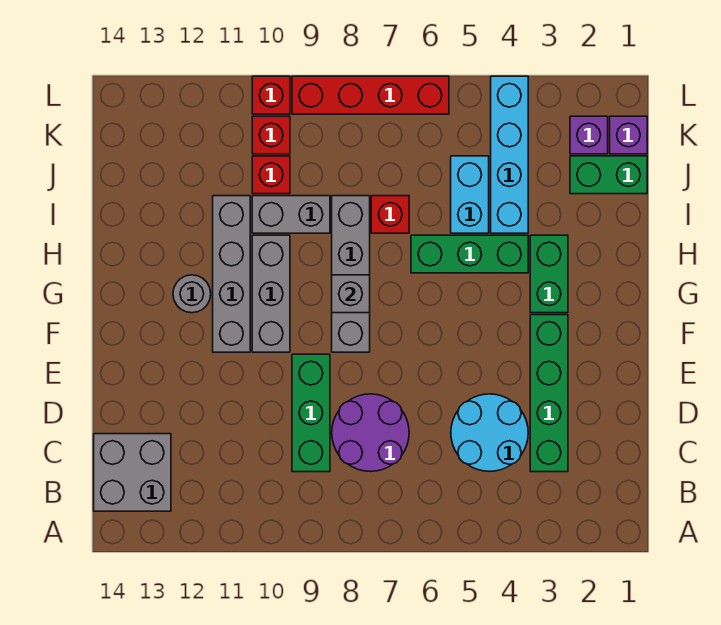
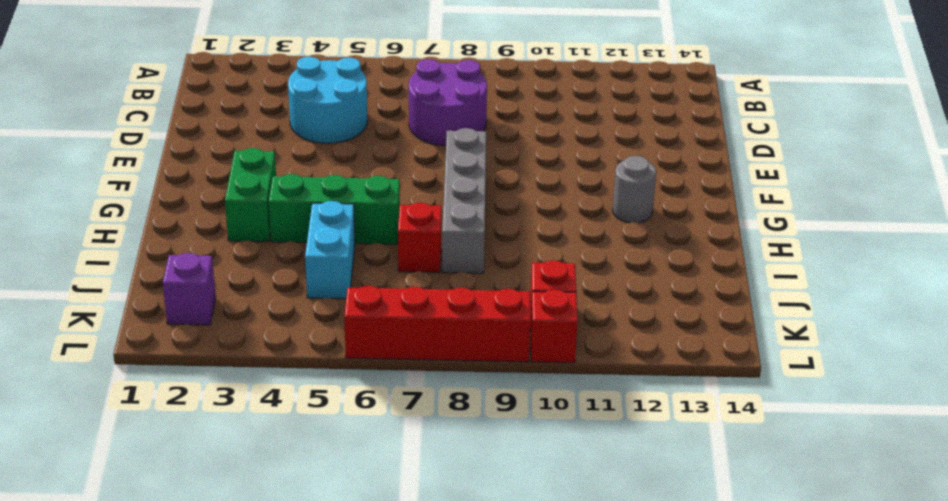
none -> grey brick B13:C14 level 1
none -> green brick C3:F3 level 1
none -> green brick C9:E9 level 1

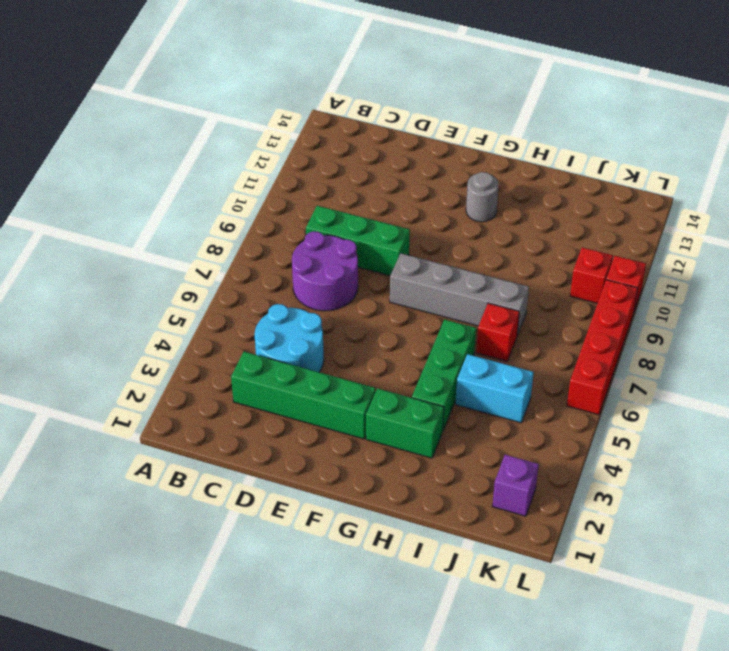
none -> grey brick B13:C14 level 1
none -> grey brick F10:H10 level 1
none -> grey brick F11:I11 level 1

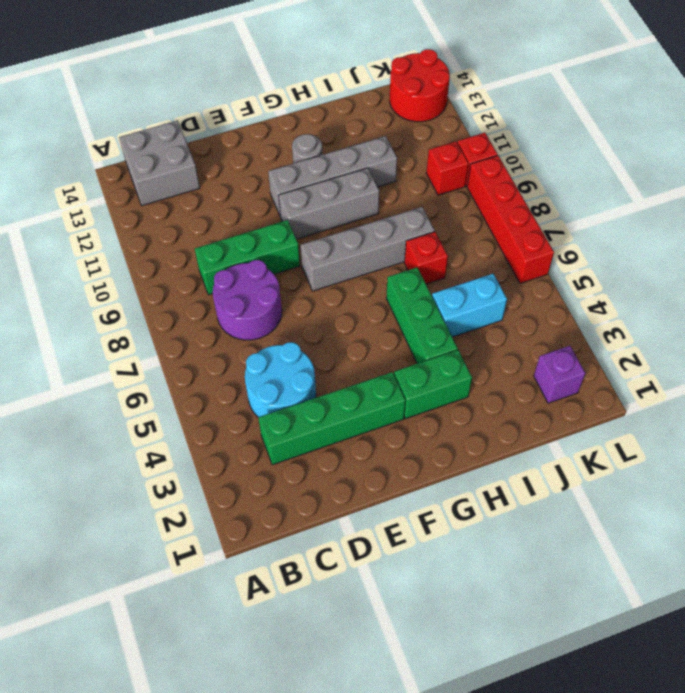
red round brick K13:L14 level 1 -> none
none -> cyan brick I4:L4 level 1
none -> grey brick I9:I10 level 1
none -> green brick J1:J2 level 1

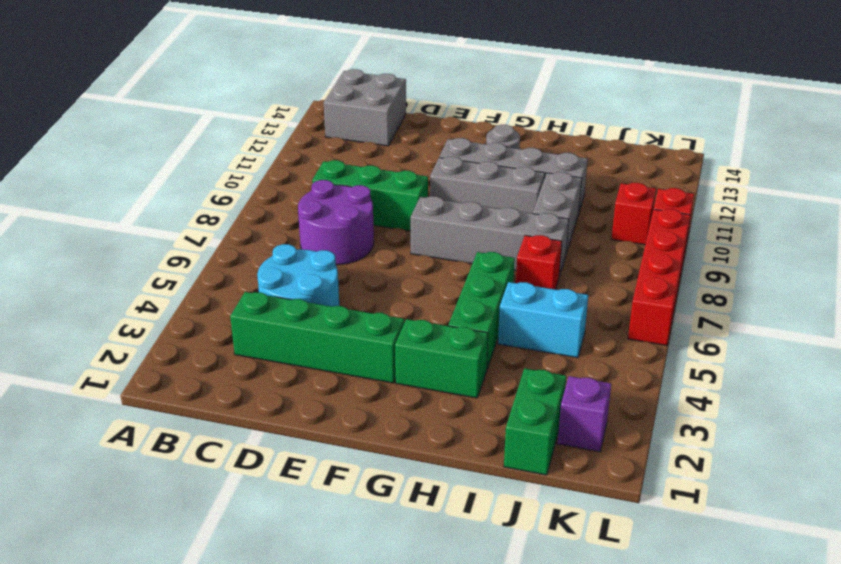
none -> cyan brick I4:L4 level 1
none -> red brick J10 level 1
none -> purple brick K1 level 1

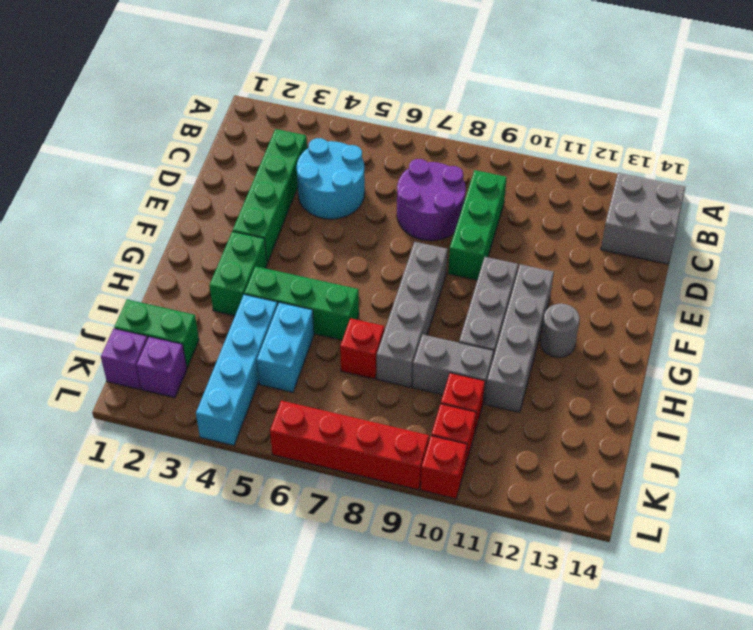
none -> grey brick G8 level 2

